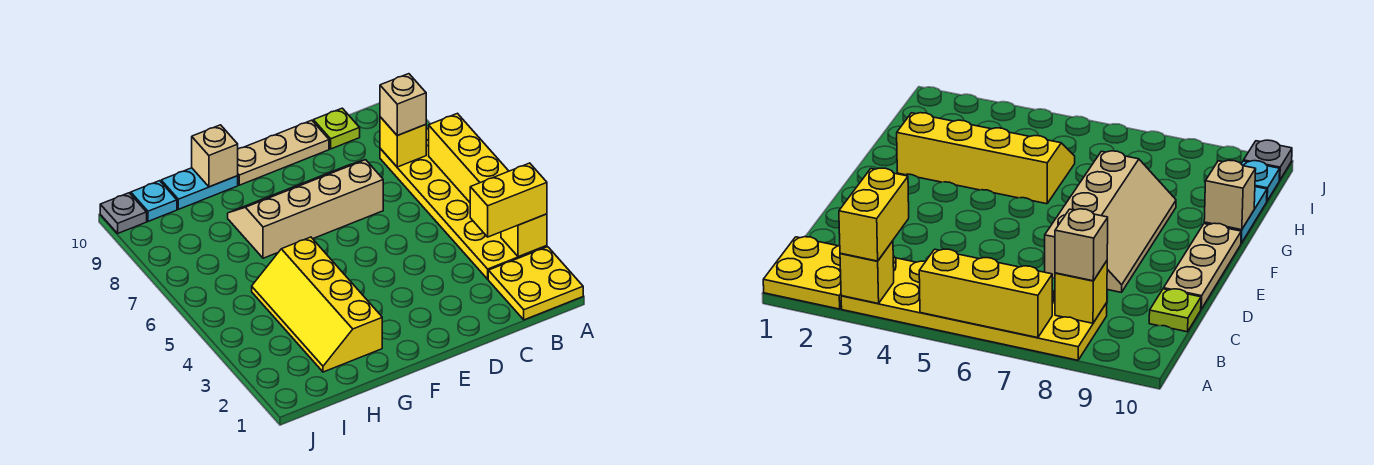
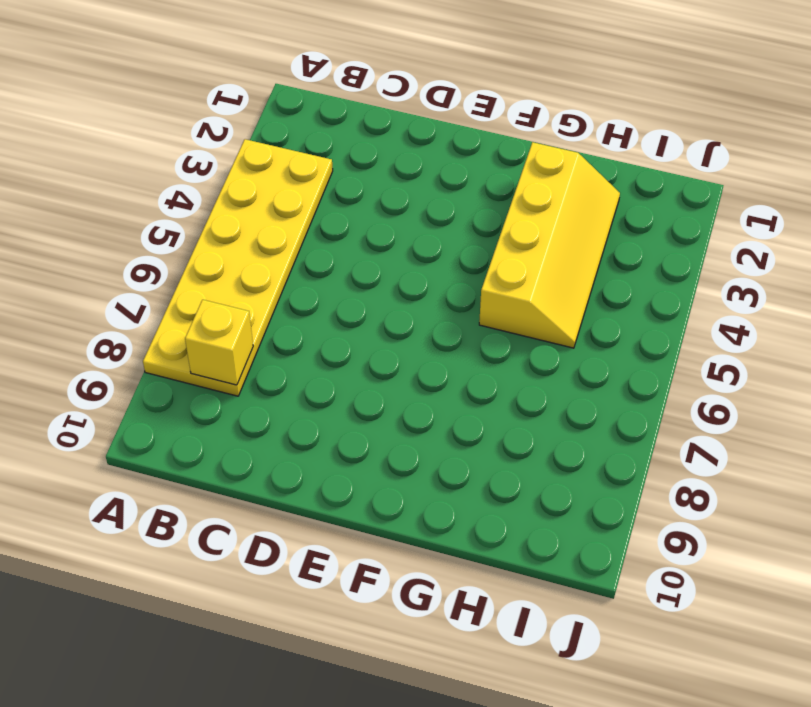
none -> yellow plate A1:B2 level 1
none -> lime plate C10 level 1
none -> tan slope D7:G8 level 1 top 7

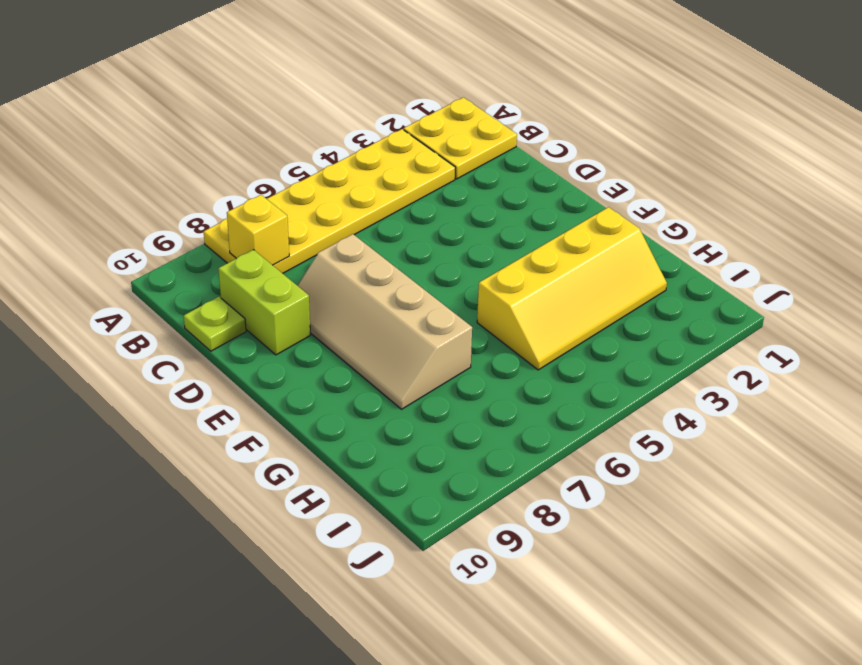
lime brick C9:D9 level 1 -> none
none -> tan plate D10:F10 level 1
none -> cyan plate G10:H10 level 1
none -> cyan plate I10 level 1

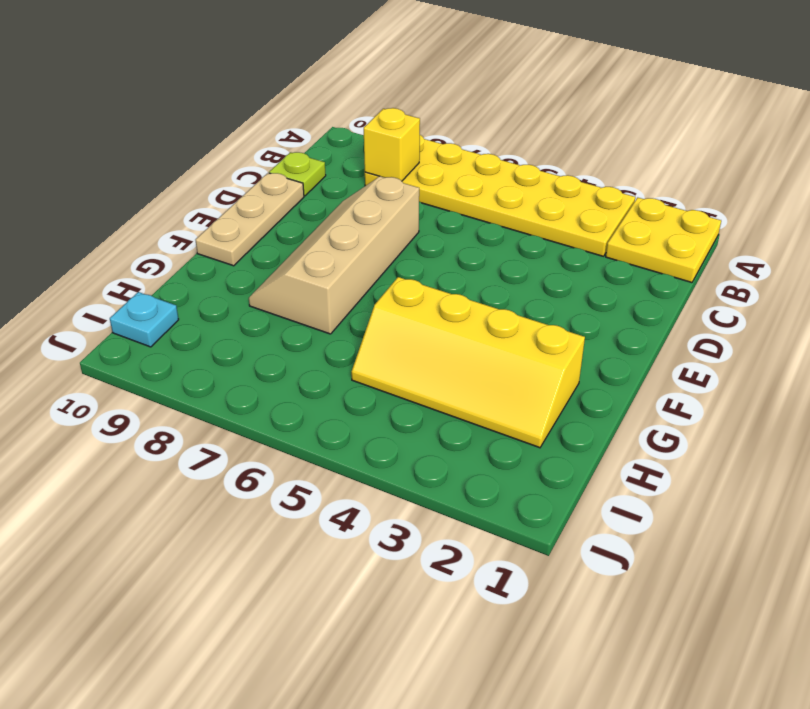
none -> cyan plate G10:H10 level 1
none -> grey plate J10 level 1
none -> yellow brick A3 level 2

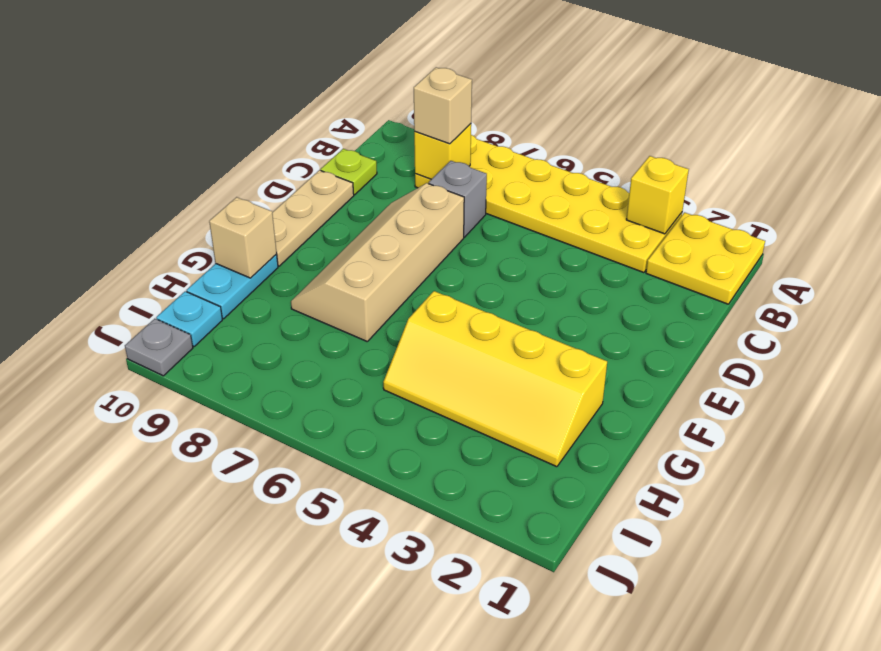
grey brick C7 level 1 -> none
none -> yellow brick A5:A7 level 2
none -> yellow brick A3:B3 level 3

